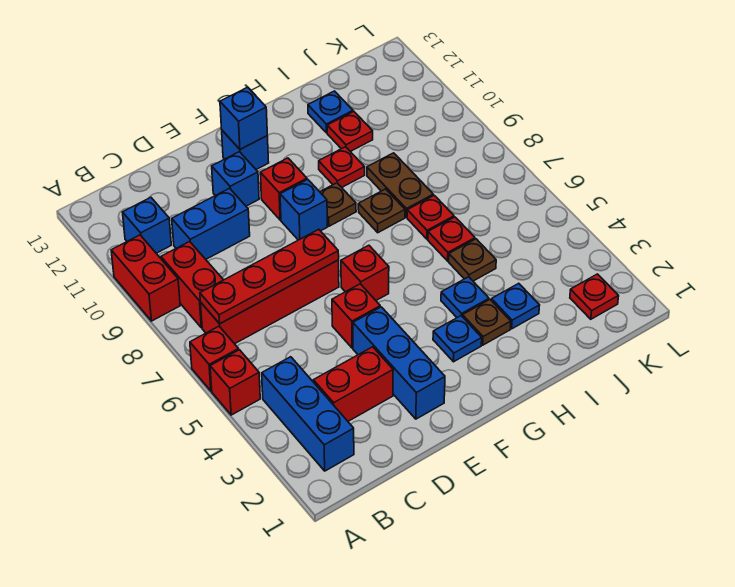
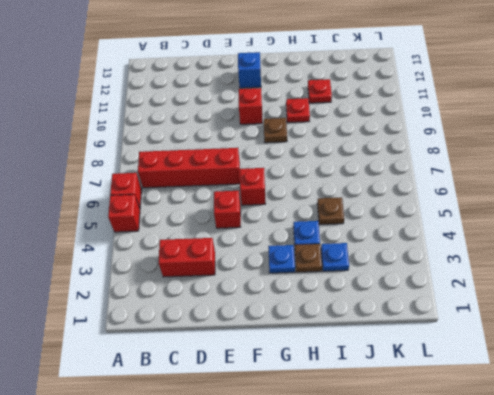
none -> red brick A9:A10 level 1
none -> blue brick B2:B4 level 1
none -> red brick B8:B9 level 1
none -> blue brick B11 level 1

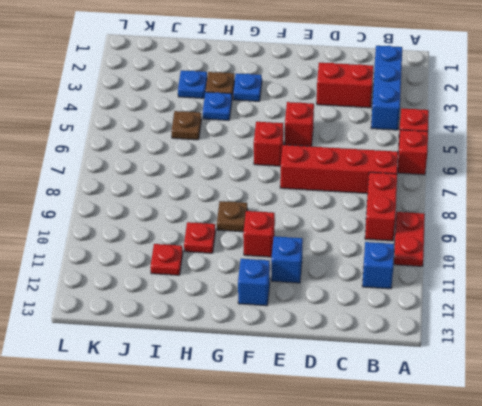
red plate A9:A10 level 1 -> red brick A9:A10 level 1
none -> blue brick C10:D10 level 1
none -> blue brick E2:E4 level 1
none -> blue brick F9 level 1
none -> brown plate H8 level 1

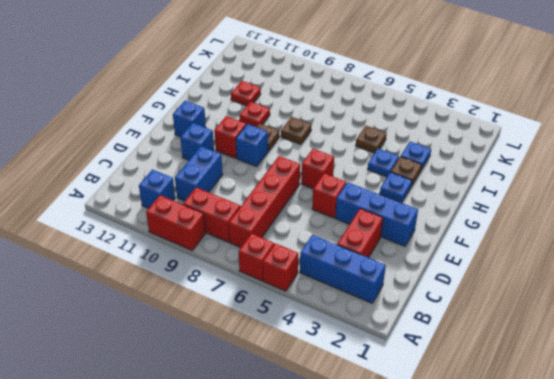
none -> red plate I6 level 1
none -> red plate I7 level 1
none -> brown plate I8:I9 level 1
none -> blue plate I12 level 1

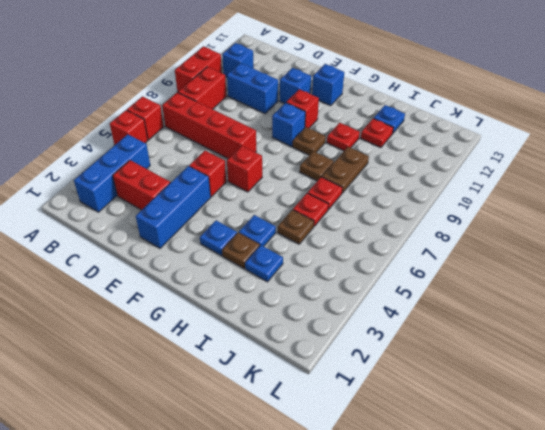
none -> red plate K2 level 1
none -> red plate B7:E7 level 2
none -> blue brick F12 level 2

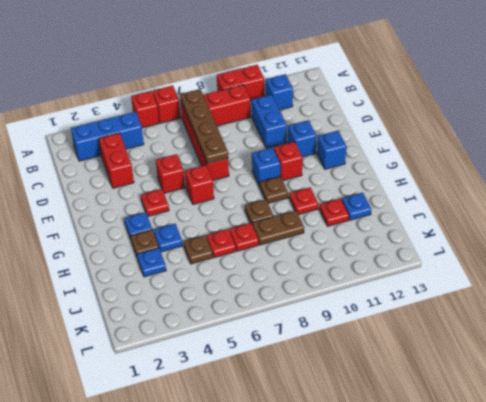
brown plate B7:E7 level 2 -> red plate B7:E7 level 2
red plate F4 level 1 -> red plate K2 level 1
none -> blue brick E2:E4 level 1
none -> blue brick F12 level 2

